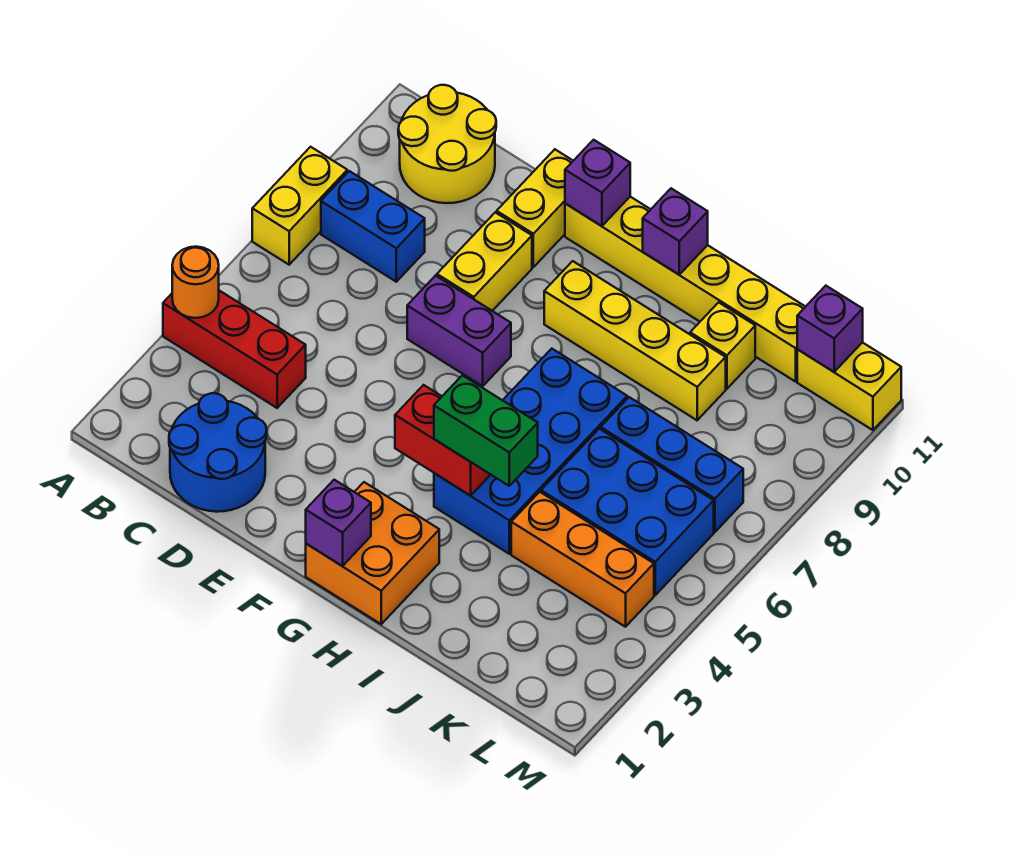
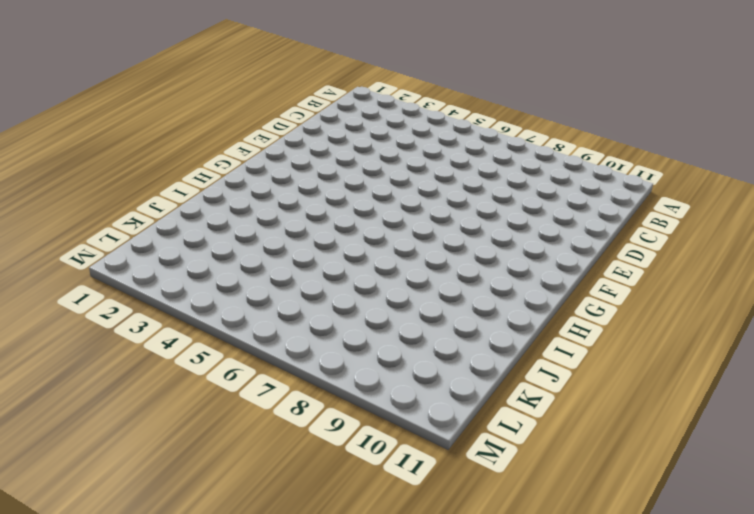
none -> red brick A4:C4 level 1
none -> yellow brick A7:A8 level 1
none -> blue brick B8:C8 level 1

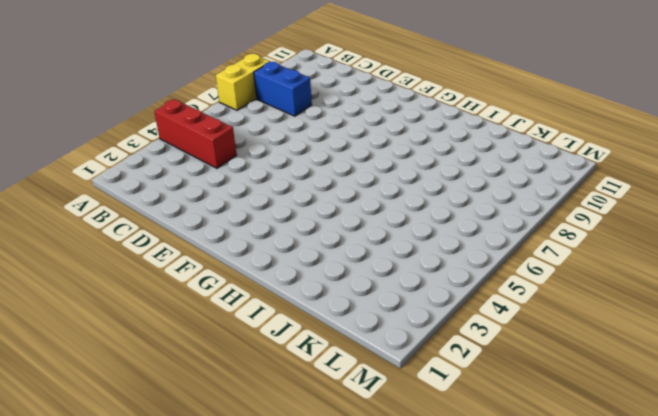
none -> yellow round brick B10:C11 level 1
none -> blue round brick C1:D2 level 1
none -> purple brick E7:F7 level 1

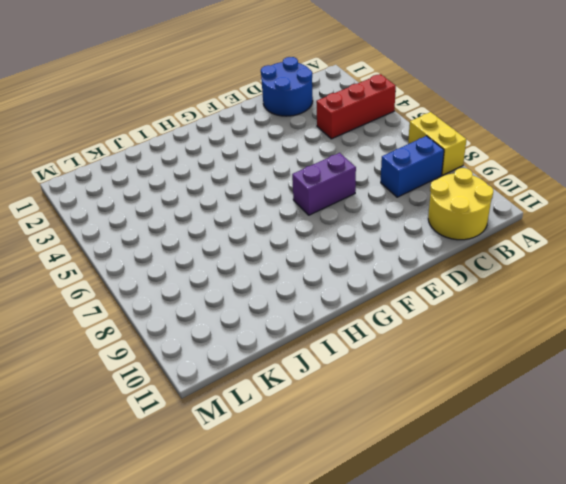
none -> yellow brick E8:E9 level 1
none -> yellow brick E10:E11 level 1
none -> yellow brick F11:K11 level 1

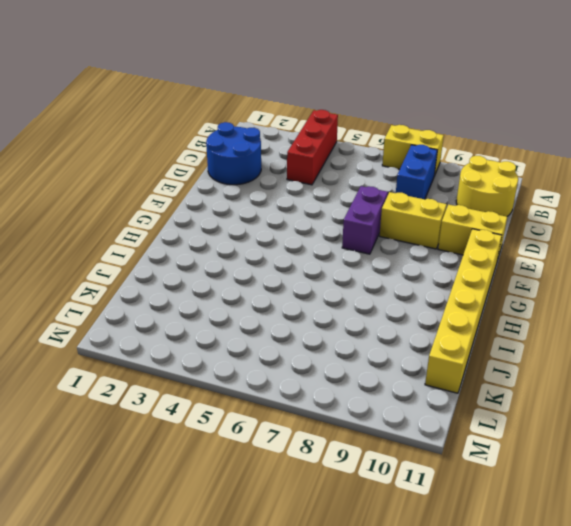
none -> orange brick G1:H2 level 1
none -> yellow brick G9:J9 level 1
none -> blue brick H4:I7 level 1

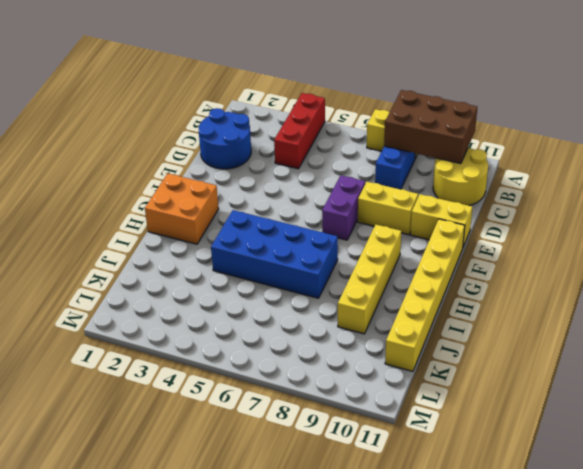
brown brick A8:B10 level 2 -> none
none -> orange brick J4:L4 level 1
none -> blue brick J5:L6 level 1
none -> blue brick J7:L7 level 1

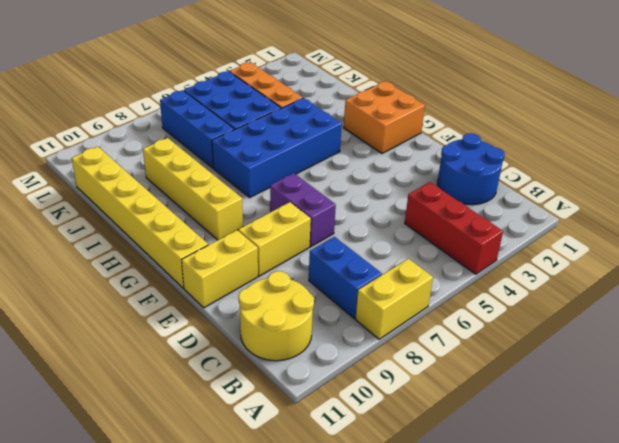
none -> yellow brick J10 level 1
none -> yellow brick L11:M11 level 1
none -> orange round brick A4 level 2

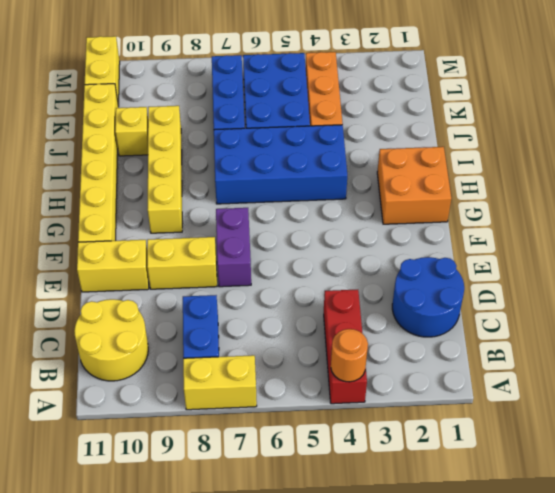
none -> purple brick F11 level 2
none -> purple brick G1 level 2
none -> red brick G4:H4 level 2

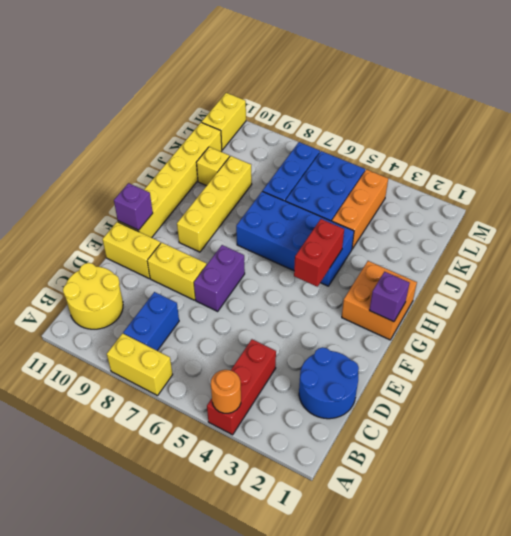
none -> purple brick H11 level 2
none -> purple brick L11 level 2
none -> green brick H4:I4 level 3

